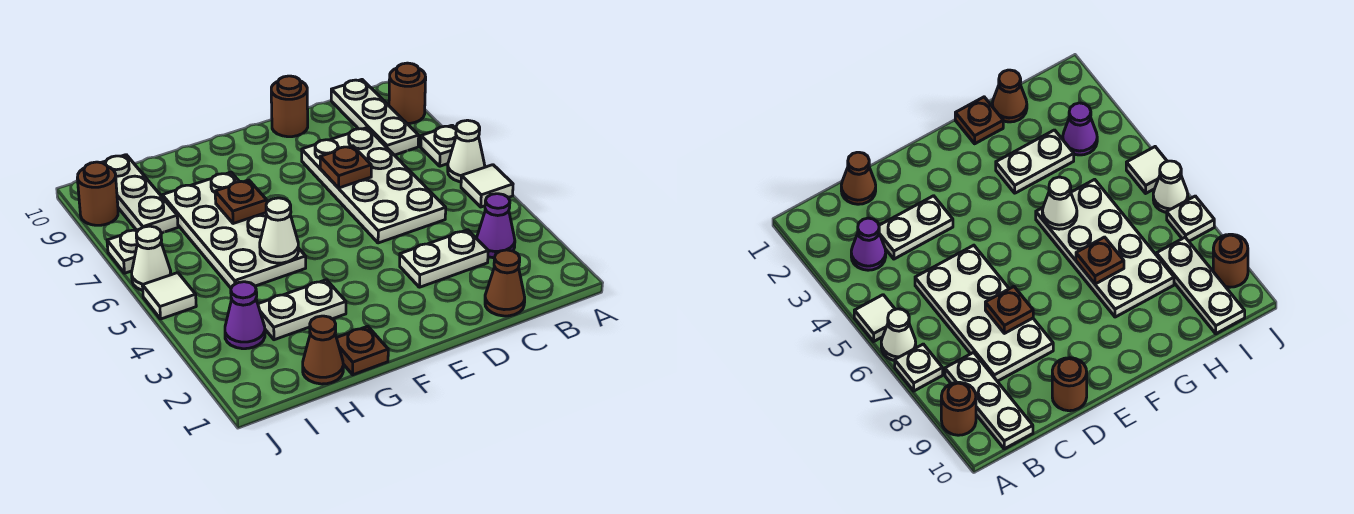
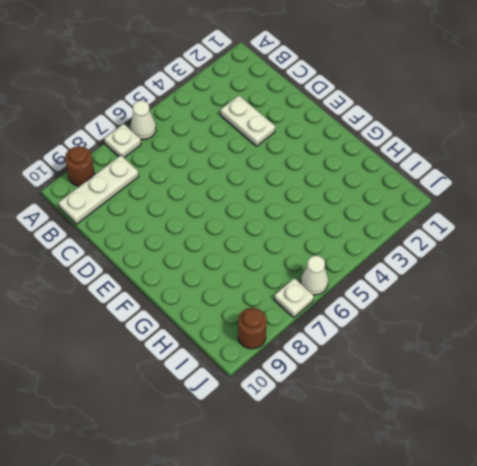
none -> white tile A5 level 1
none -> purple cone B3 level 1
none -> brown cone C1 level 1

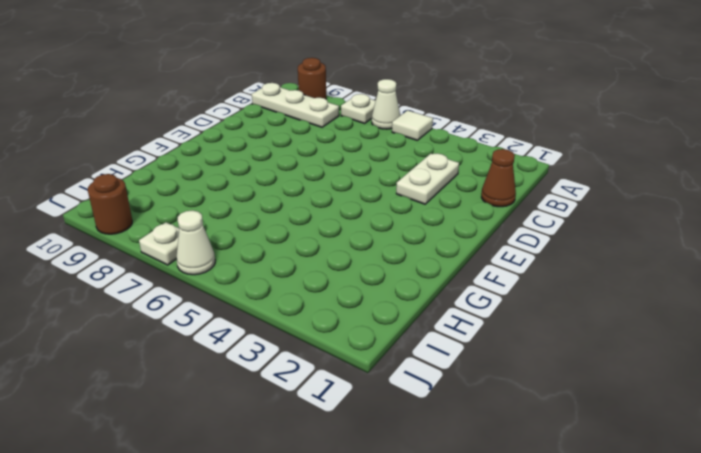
none -> purple cone B3 level 1
none -> white plate C5:D8 level 1
none -> brown round brick D10 level 1

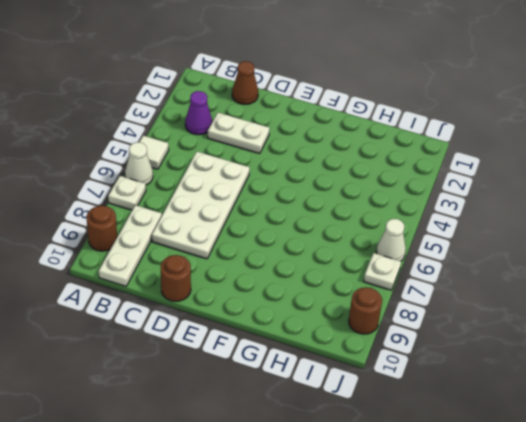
none -> brown plate G1 level 1
none -> white plate G3:H3 level 1
none -> white plate G5:H8 level 1

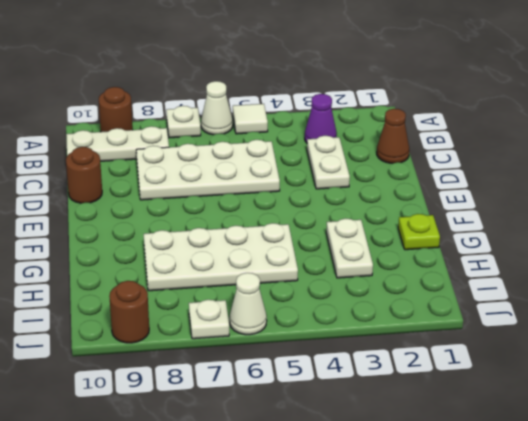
lime plate G1 level 1 -> brown plate G1 level 1
none -> brown cone H1 level 1
none -> purple cone I3 level 1
none -> white plate I8:I10 level 1

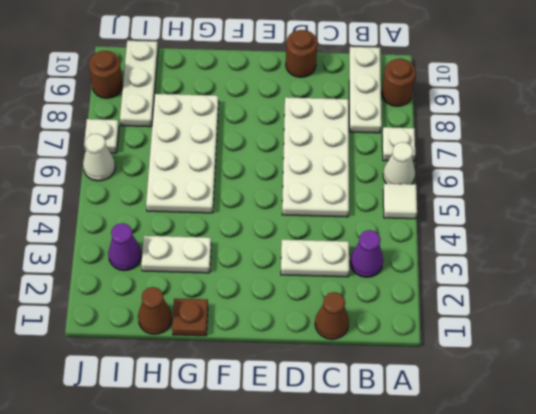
none -> white tile J5 level 1
none -> brown plate D7 level 2
none -> white cone G5 level 2

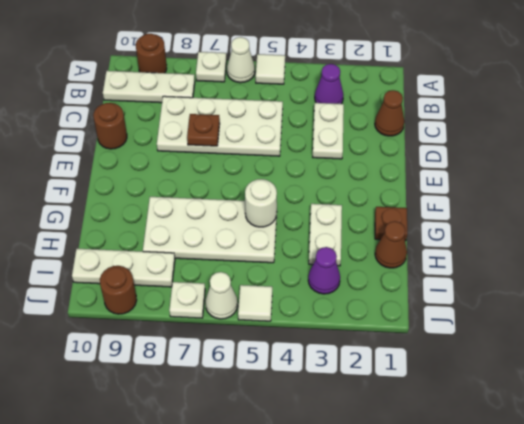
white round brick G5 level 2 -> white cone G5 level 2
none -> brown plate G7 level 2

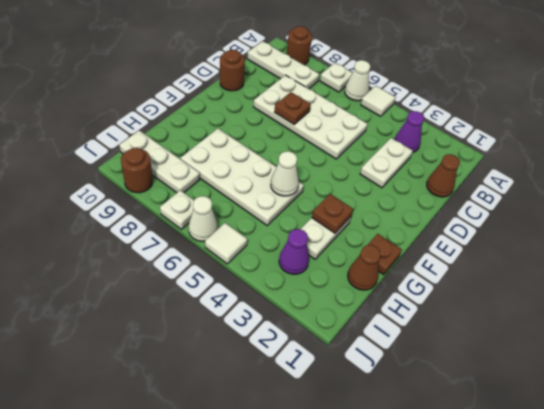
brown plate G3 level 2 -> brown plate G7 level 2

